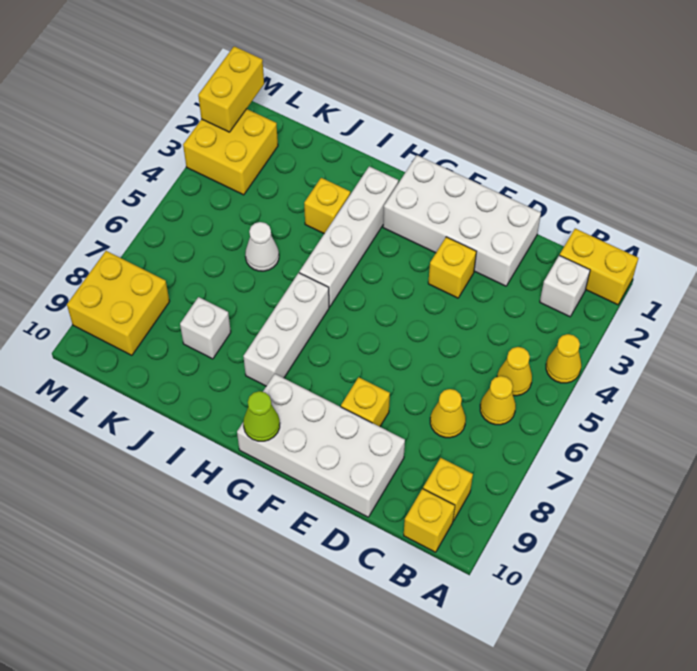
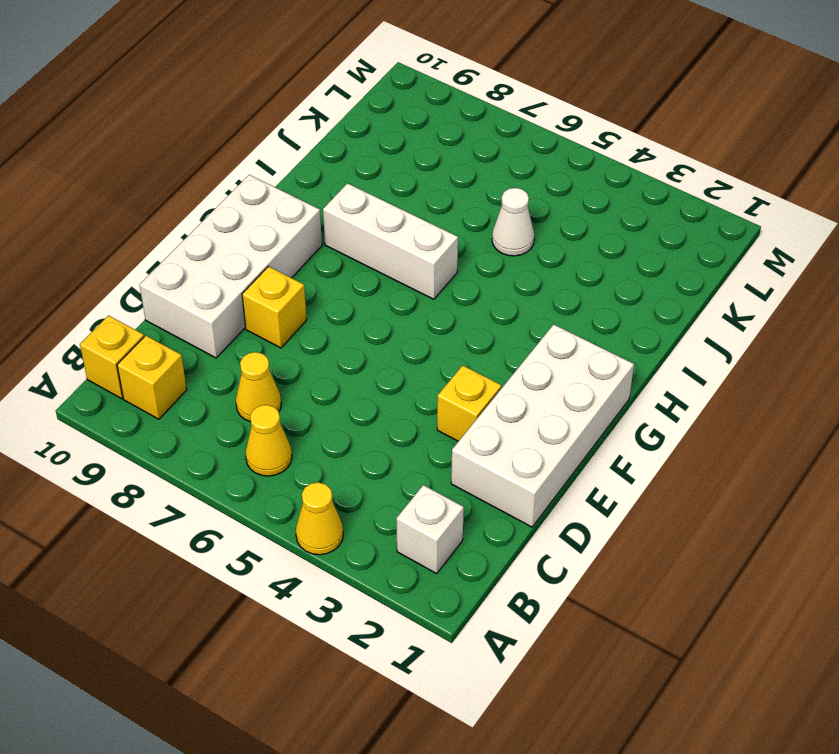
none -> yellow brick A1:B1 level 1
none -> yellow cone B5 level 1
none -> white brick H2:H5 level 1

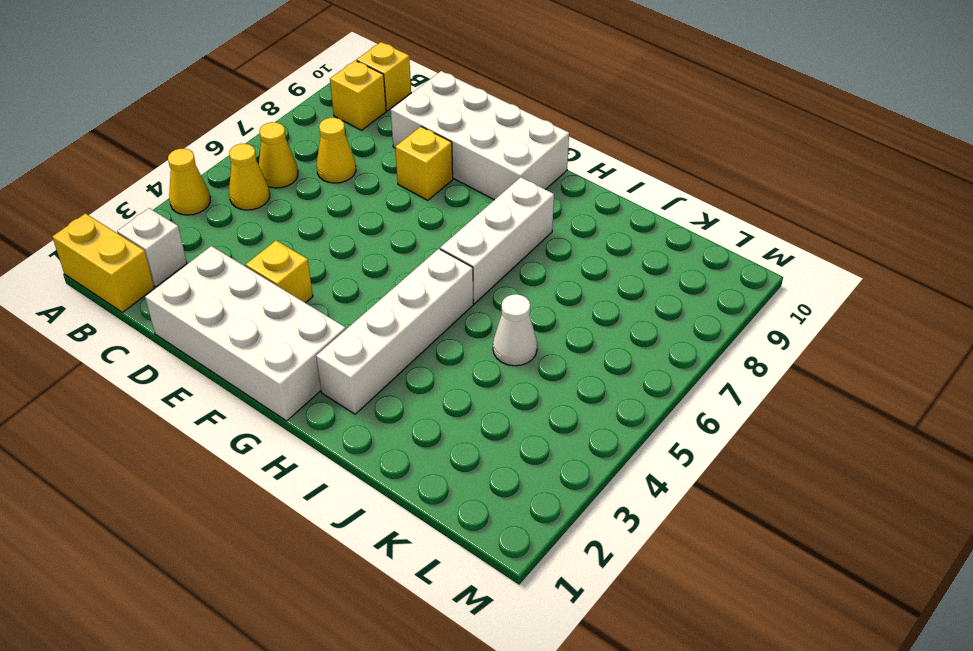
none -> yellow brick I3 level 1
none -> white brick J8 level 1
none -> yellow brick L2:M3 level 1

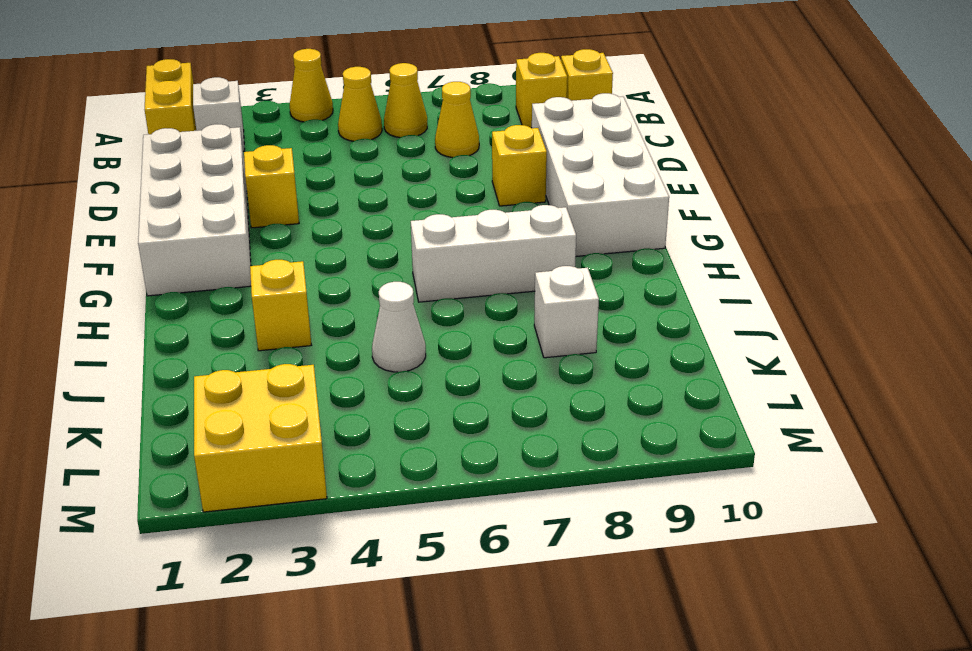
none -> white brick H2:H5 level 1
none -> yellow brick L8:M9 level 1
none -> lime cone G10 level 2

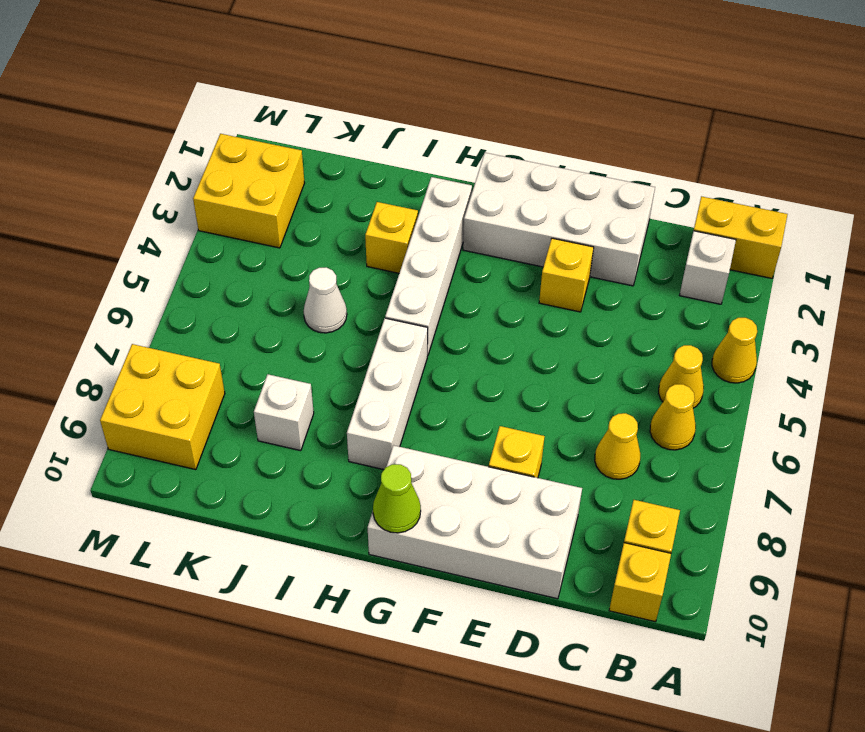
none -> yellow brick M1:M2 level 2

